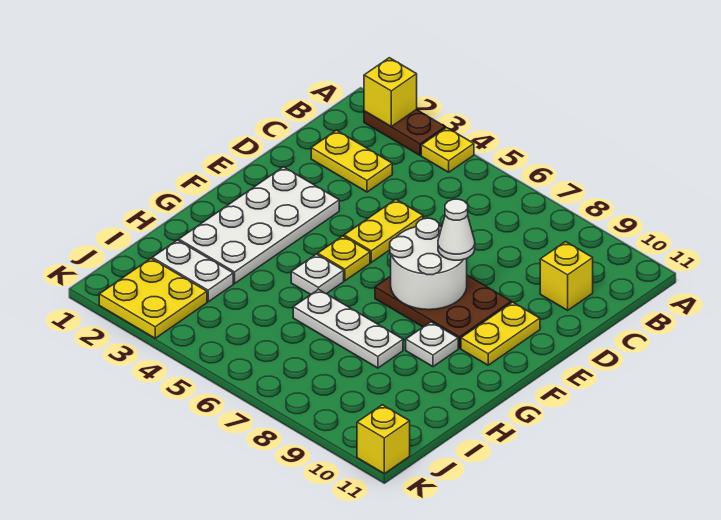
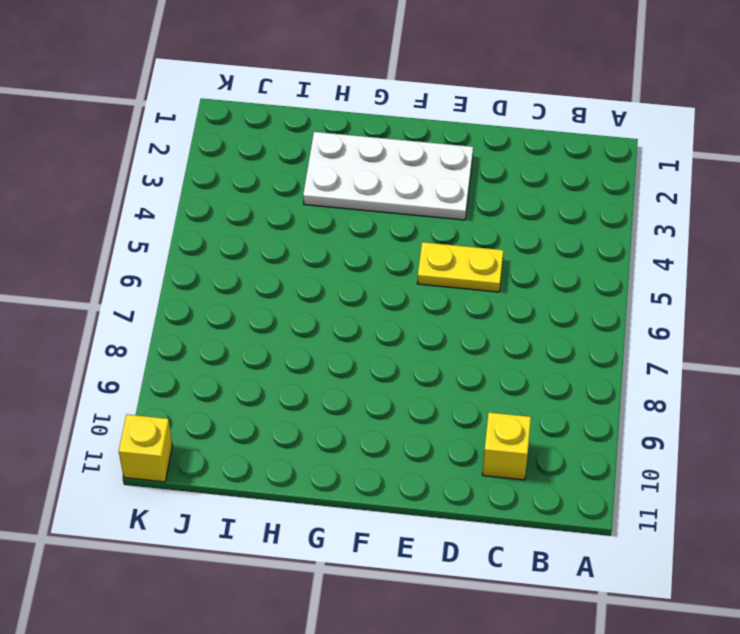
none -> brown plate A2:A3 level 1
none -> yellow plate A4 level 1
none -> yellow plate C2:C3 level 1

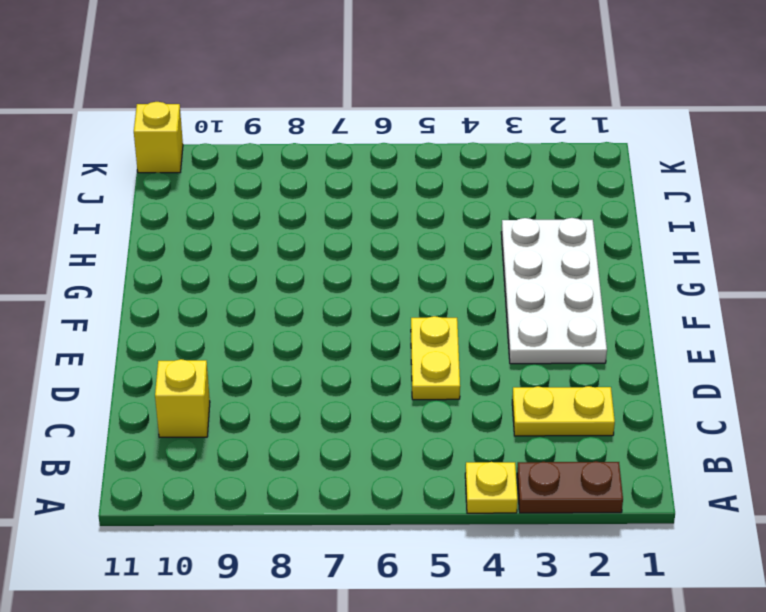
none -> brown plate E7:F9 level 1
none -> yellow plate E10:F10 level 1
none -> yellow plate F5 level 1

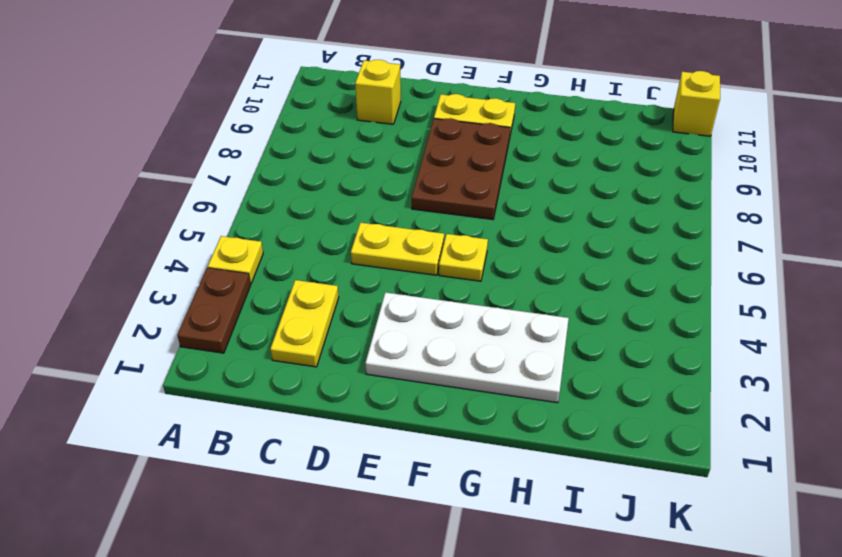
none -> white plate G5 level 1
none -> white plate G9 level 1
none -> white plate H6:H8 level 1

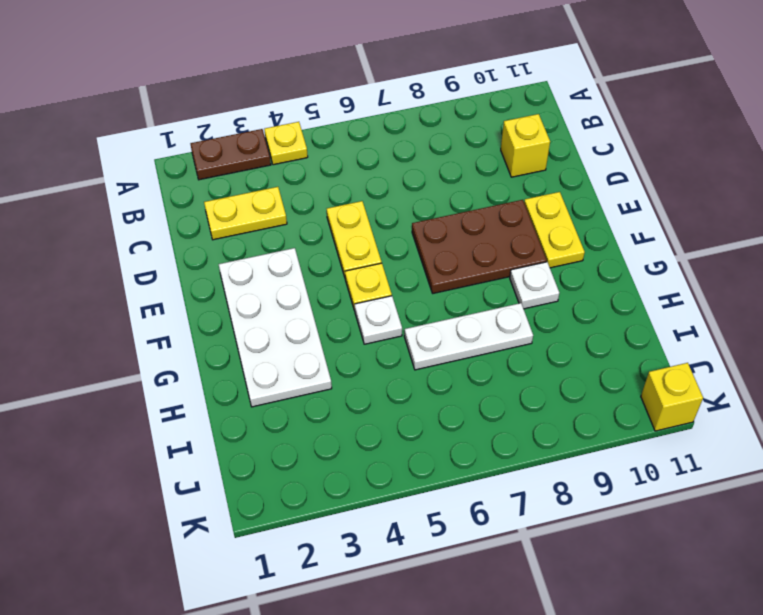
none -> white plate I2:I3 level 1
none -> yellow plate J2:K3 level 1
none -> yellow brick A2 level 2

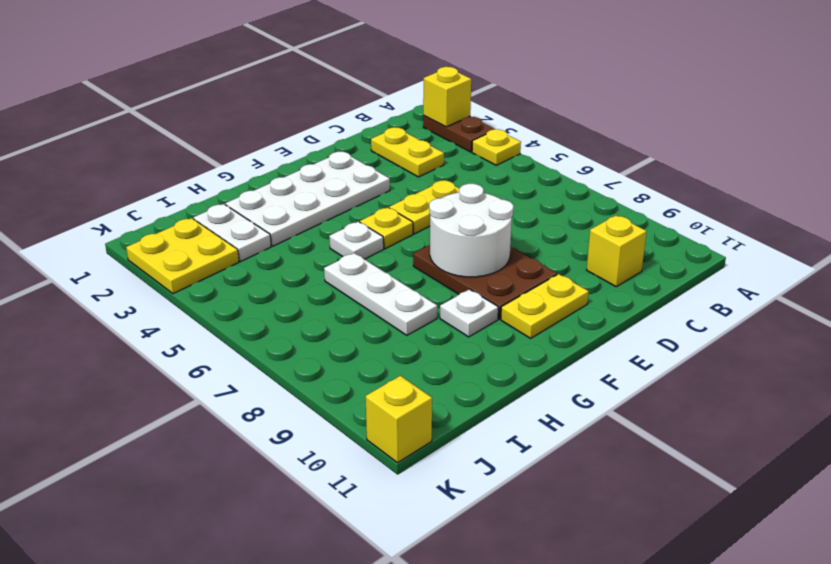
none -> white cone E8 level 3

